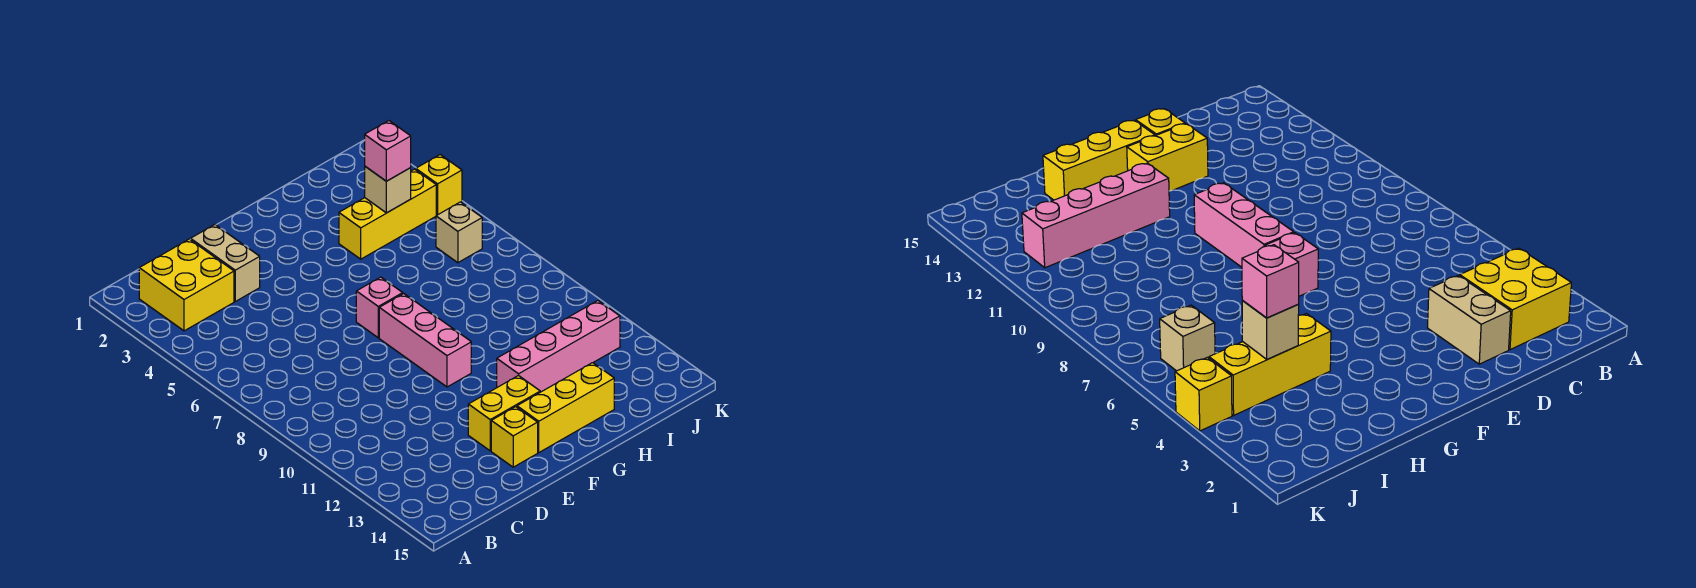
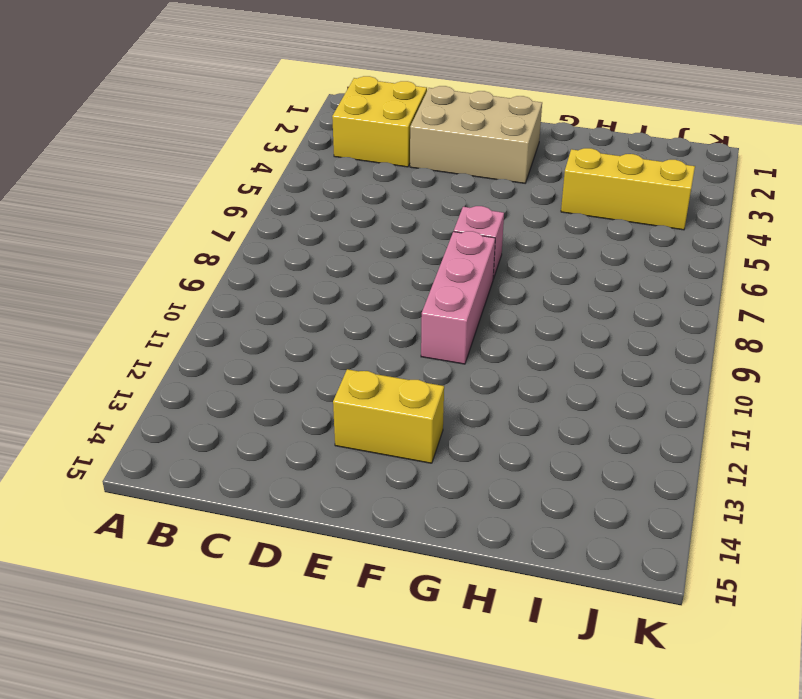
tan brick D2:F3 level 1 -> tan brick D2:D3 level 1
none -> yellow brick E14 level 1
none -> yellow brick F14:H14 level 1
none -> pink brick G12:J12 level 1

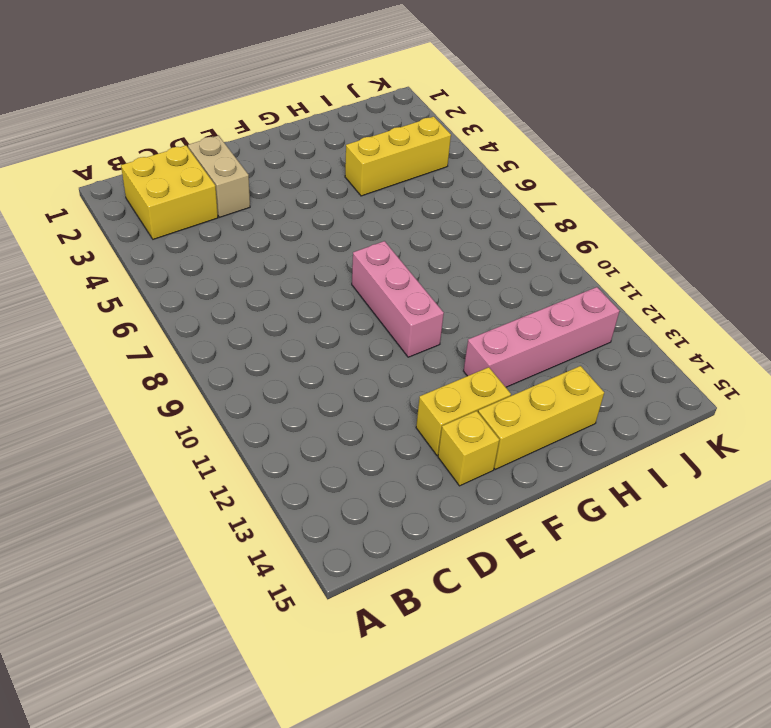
none -> pink brick F7 level 1
none -> tan brick J6 level 1
none -> yellow brick K4 level 1

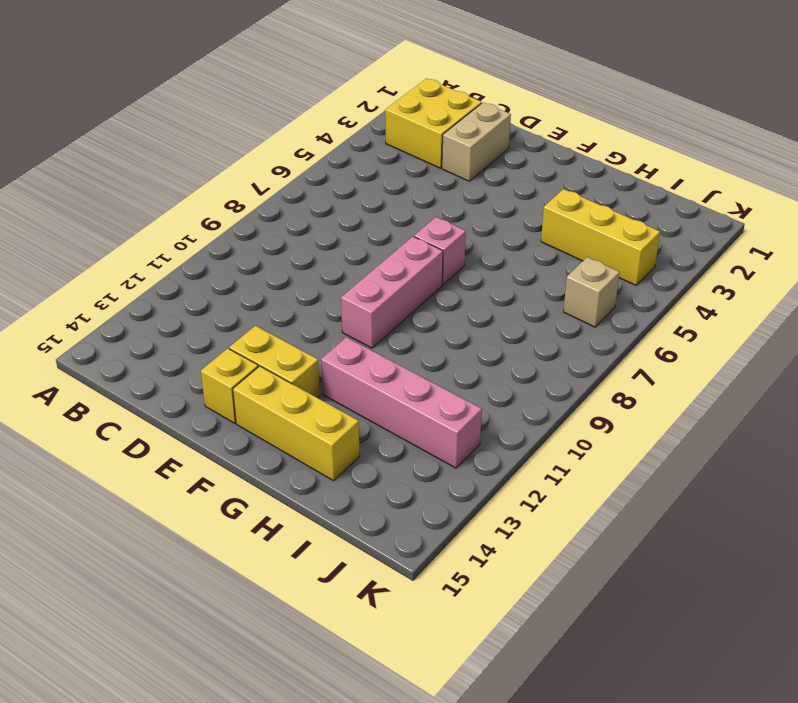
none -> yellow brick K4 level 1
none -> tan brick I4 level 2
none -> pink brick I4 level 3

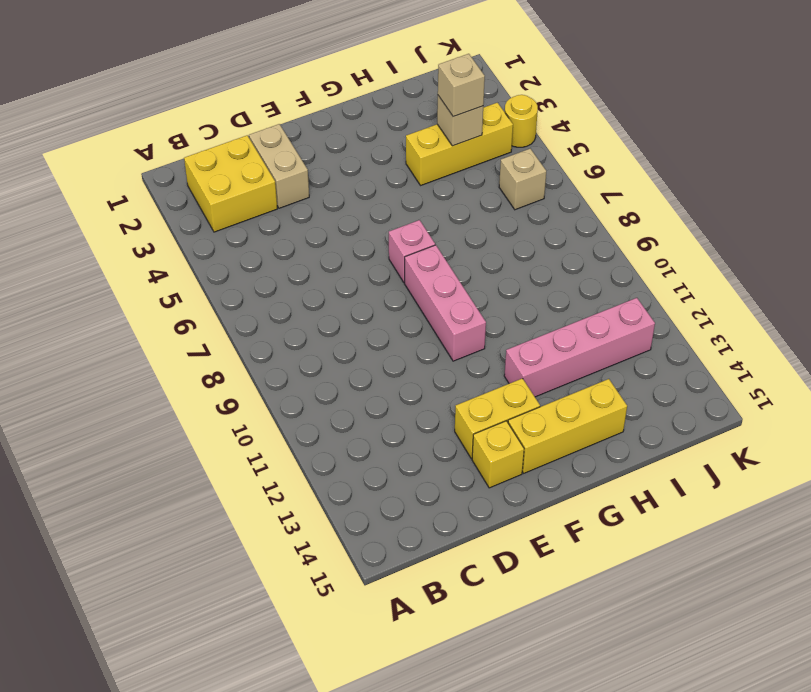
tan brick I4 level 3 -> pink brick I4 level 3
yellow round brick K4 level 1 -> yellow brick K4 level 1

